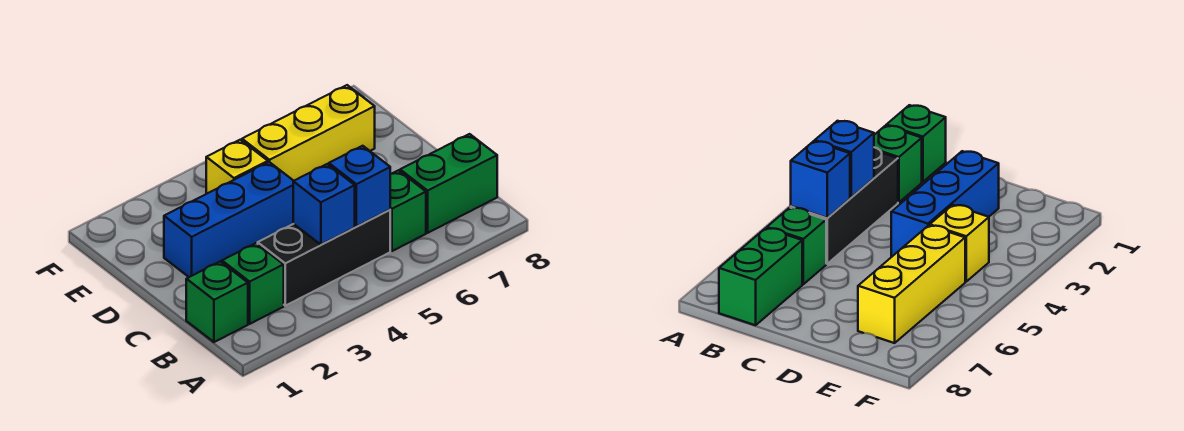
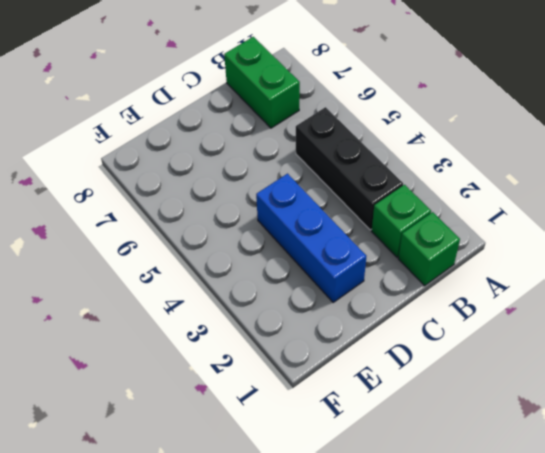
none -> green brick B6 level 1
none -> yellow brick E4 level 1

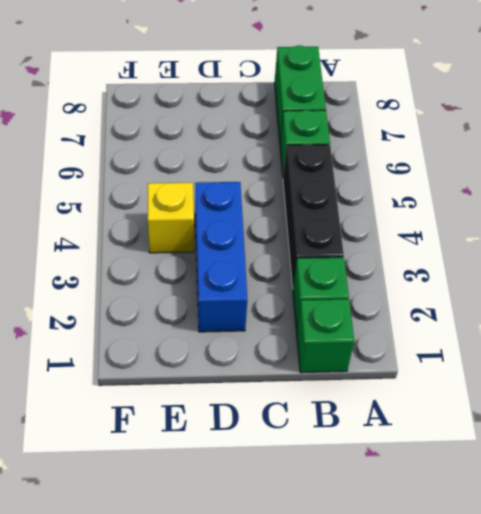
none -> yellow brick E5:E7 level 1
none -> blue brick B4 level 2

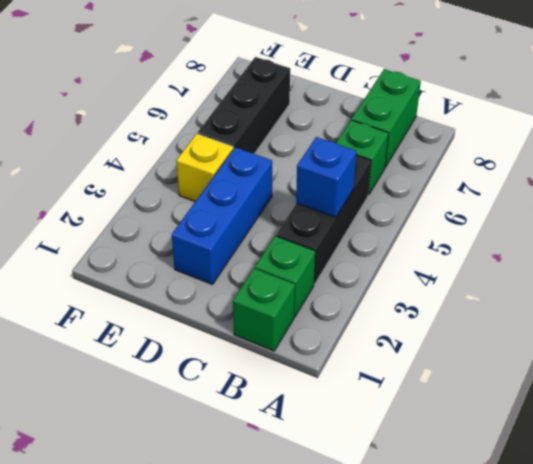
black brick E5:E7 level 1 -> yellow brick E5:E7 level 1
none -> blue brick B5 level 2

